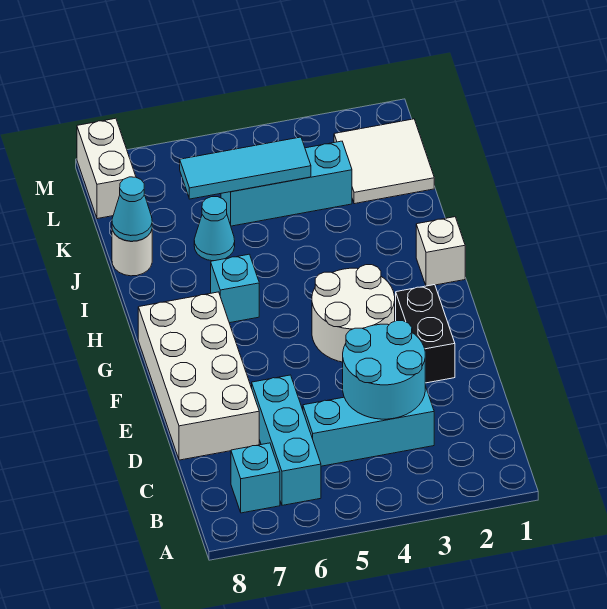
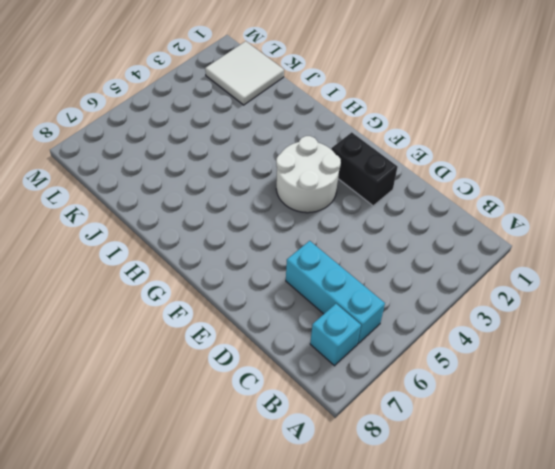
none -> cyan brick C3:C5 level 1
none -> white brick D7:G8 level 1
none -> white brick H1 level 1

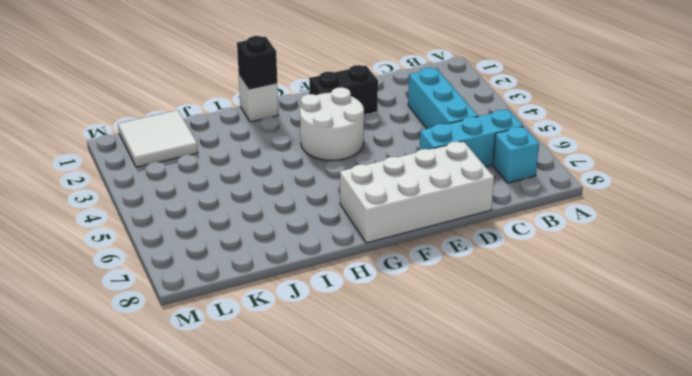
black brick H1 level 2 -> none
none -> cyan brick H6 level 1
none -> cyan cone J6 level 1
none -> white round brick J8 level 1

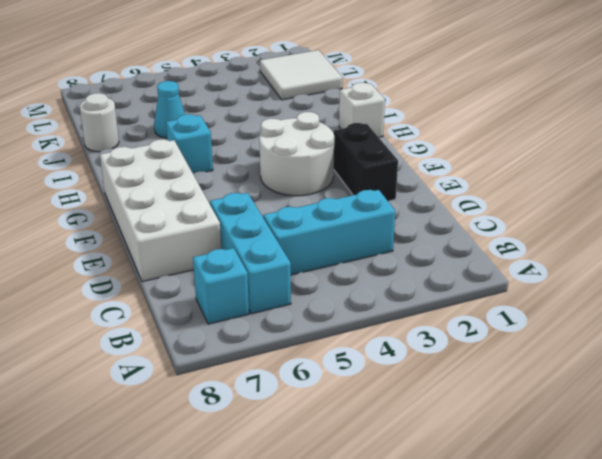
none -> cyan brick K3:K5 level 1
none -> white brick L8:M8 level 1
none -> cyan round brick C3:D4 level 2

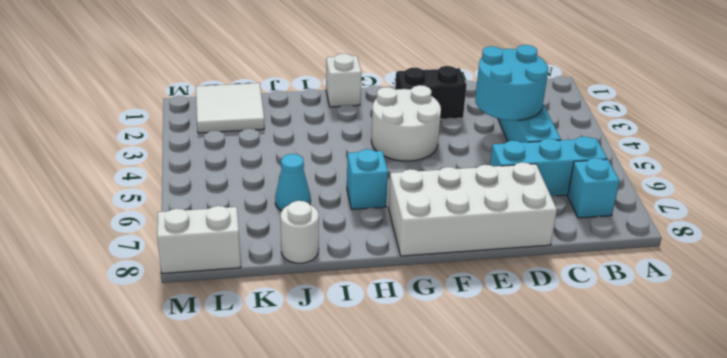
none -> cyan brick K3:K5 level 1
none -> cyan cone J8 level 2
none -> cyan tile K4:K6 level 2

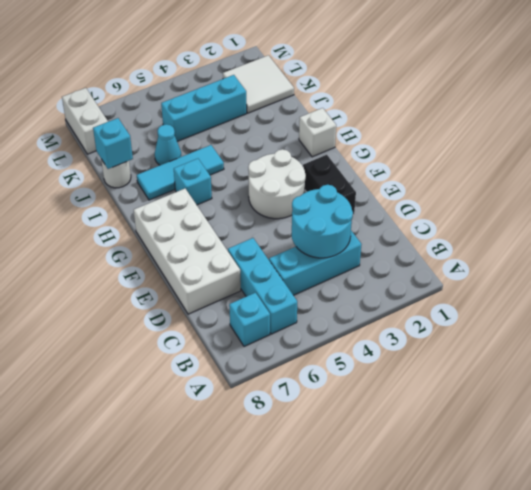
cyan tile I5:I7 level 1 -> cyan tile K4:K6 level 2
cyan brick J8 level 2 -> cyan cone J8 level 2

